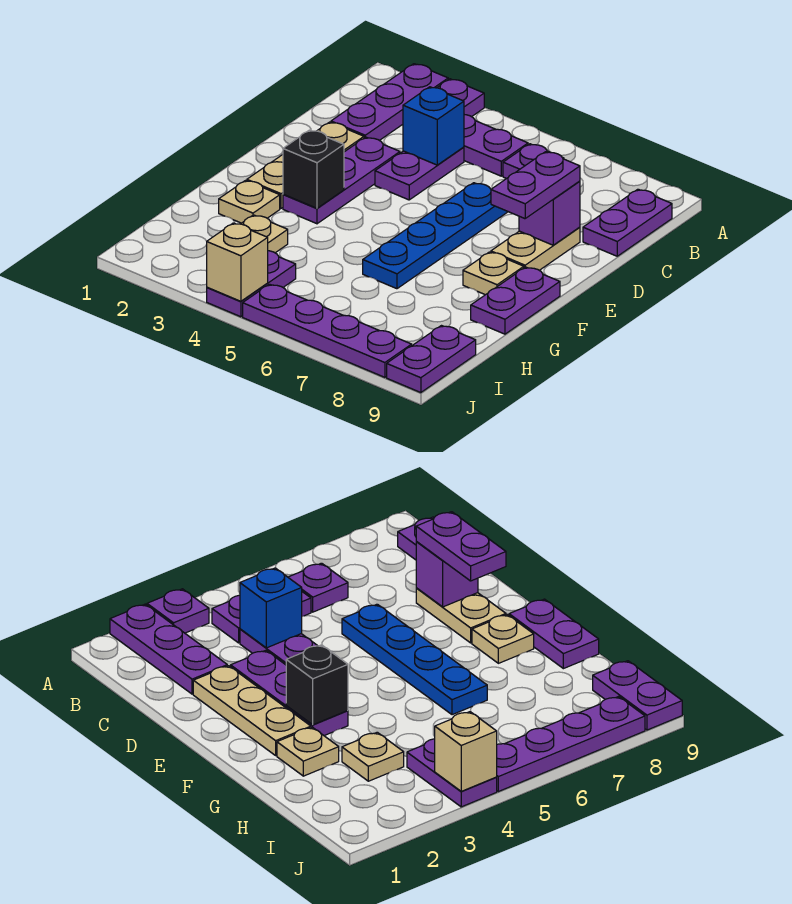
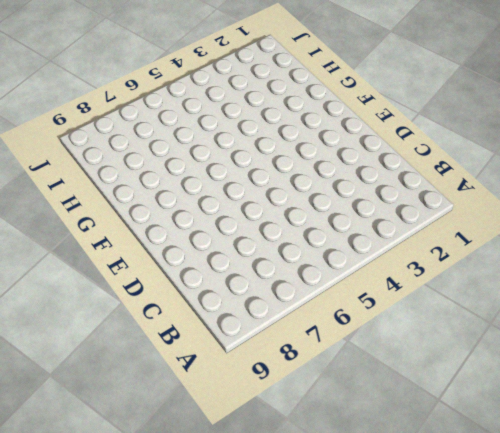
none -> purple plate A2:C2 level 1
none -> purple plate A3 level 1
none -> purple plate B4:B5 level 1

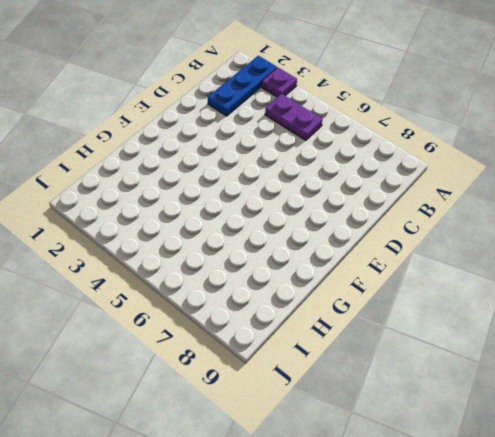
blue plate A2:C2 level 1 -> purple plate A2:C2 level 1
none -> purple plate B6 level 1
none -> purple plate B9:C9 level 1
none -> purple plate C4:D4 level 1

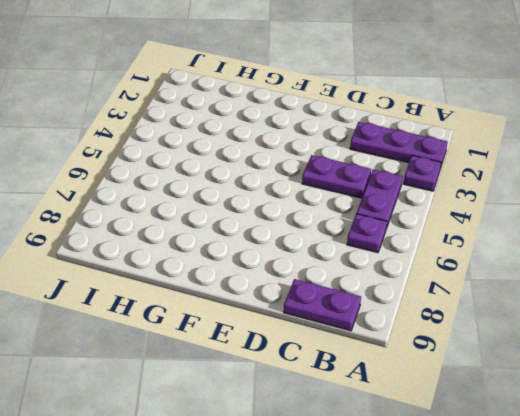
none -> tan plate D2:F2 level 1
none -> purple plate D3:F3 level 1
none -> blue plate D6:G6 level 1

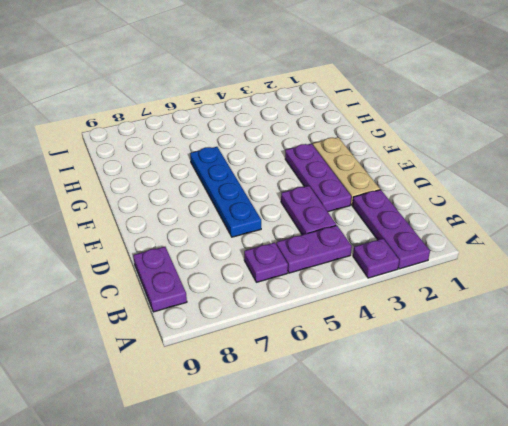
none -> tan plate D8:E8 level 1
none -> tan plate F8 level 1
none -> purple plate F9:G9 level 1

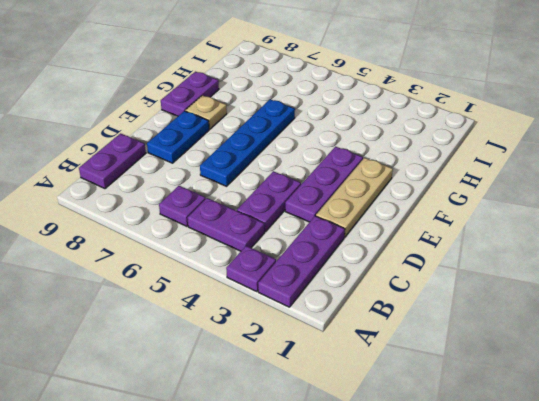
blue plate D8:E8 level 1 -> tan plate D8:E8 level 1
none -> tan plate G2 level 1
none -> tan plate H3 level 1
none -> purple plate I4:J4 level 1

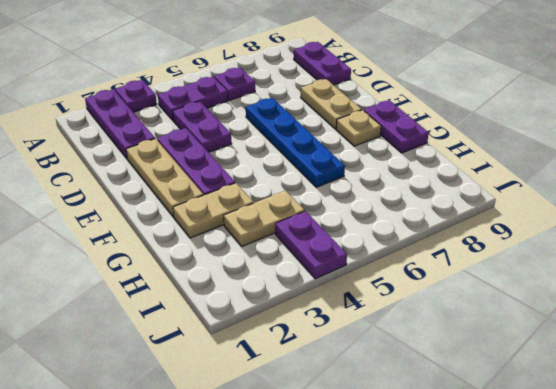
tan plate G2:G3 level 1 -> tan plate G2 level 1
tan plate H3:H4 level 1 -> tan plate H3 level 1
none -> purple plate I9:J9 level 1
none -> purple plate J5:J8 level 1
none -> blue brick C4 level 2

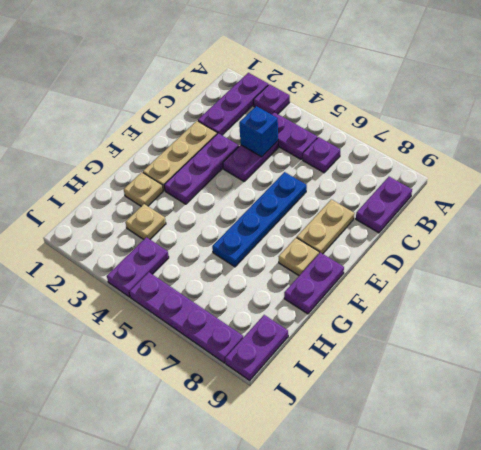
none -> purple brick D8 level 2
none -> black brick F3 level 2
none -> tan brick J4 level 2

